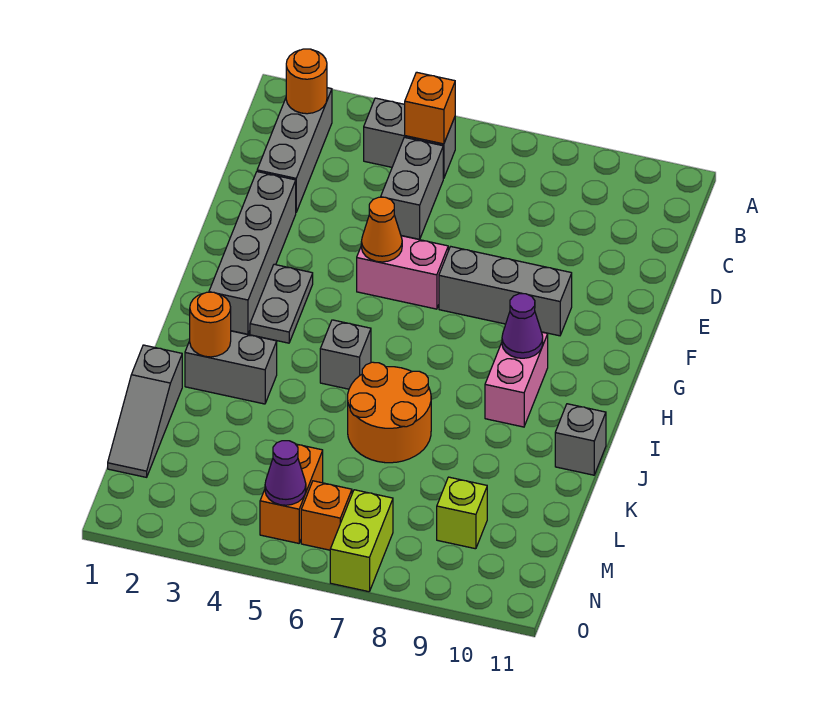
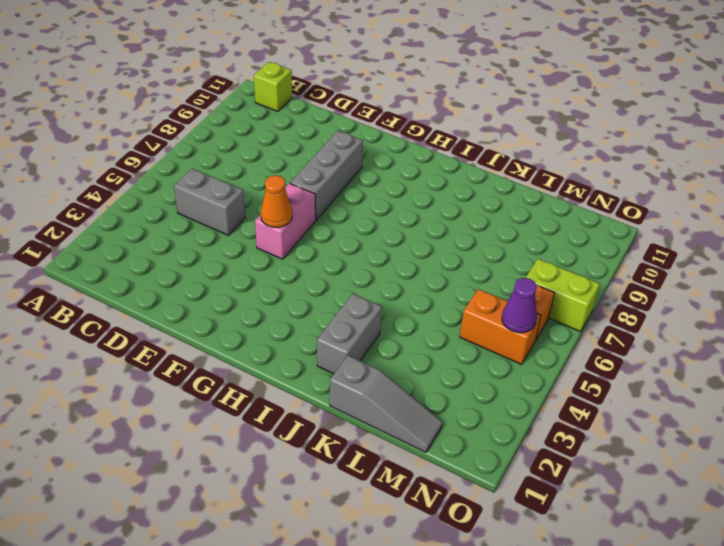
lime brick B11 level 1 -> lime brick M9 level 1
none -> grey brick B2:D2 level 1
none -> grey brick B4:B5 level 1
none -> grey brick E2:H2 level 1

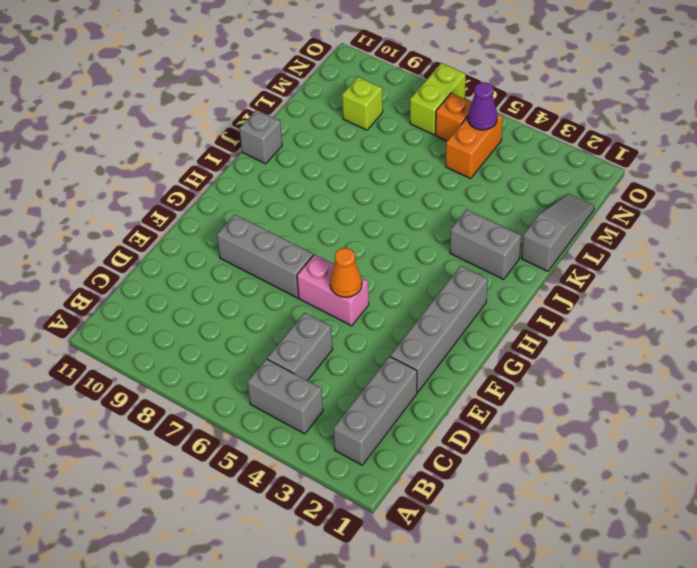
none -> grey plate G3:H3 level 1
none -> pink brick H9:I9 level 1
none -> grey brick I5 level 1

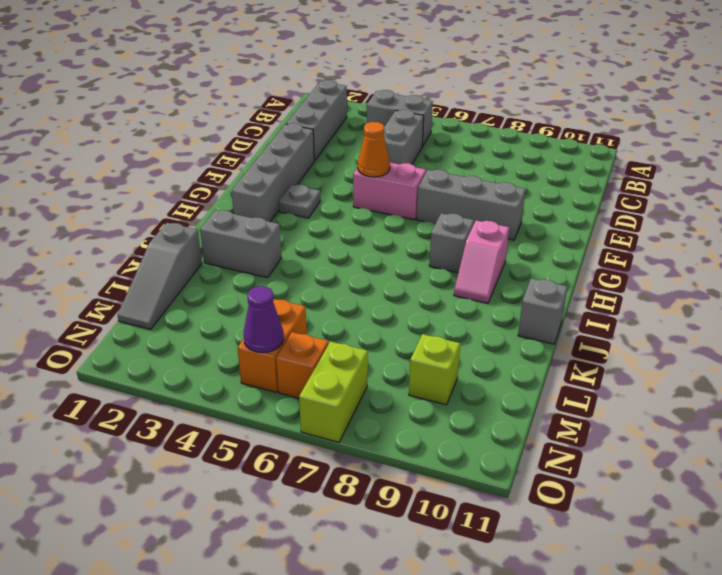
grey plate G3 level 1 -> grey plate G3:H3 level 1
grey brick H8 level 1 -> grey brick I5 level 1
pink slope H9:I9 level 1 top H -> pink brick H9:I9 level 1
none -> orange round brick J6:K7 level 1
none -> orange round brick B2 level 2
none -> orange brick B5 level 2

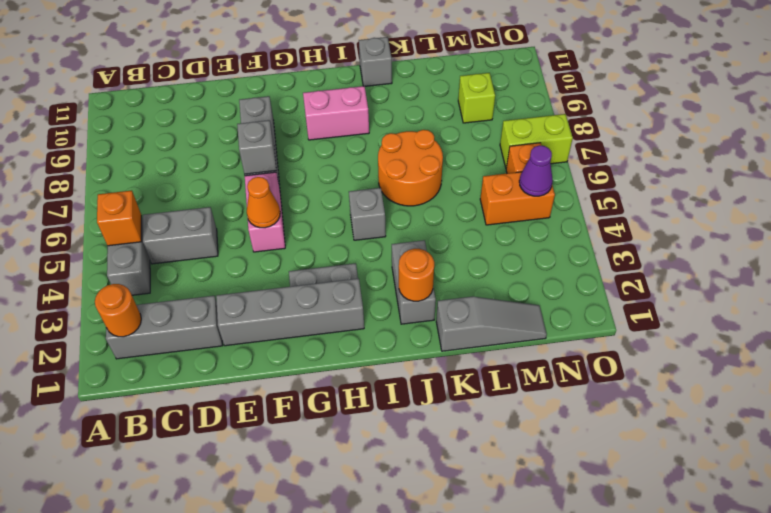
grey brick F7 level 2 -> none
none -> purple cone H9 level 2

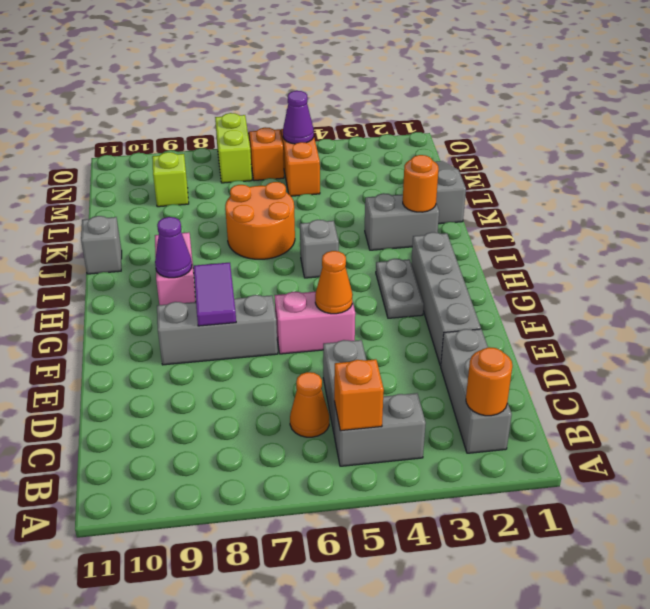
orange cone C6 level 1 -> none
purple tile F8:G8 level 2 -> none

